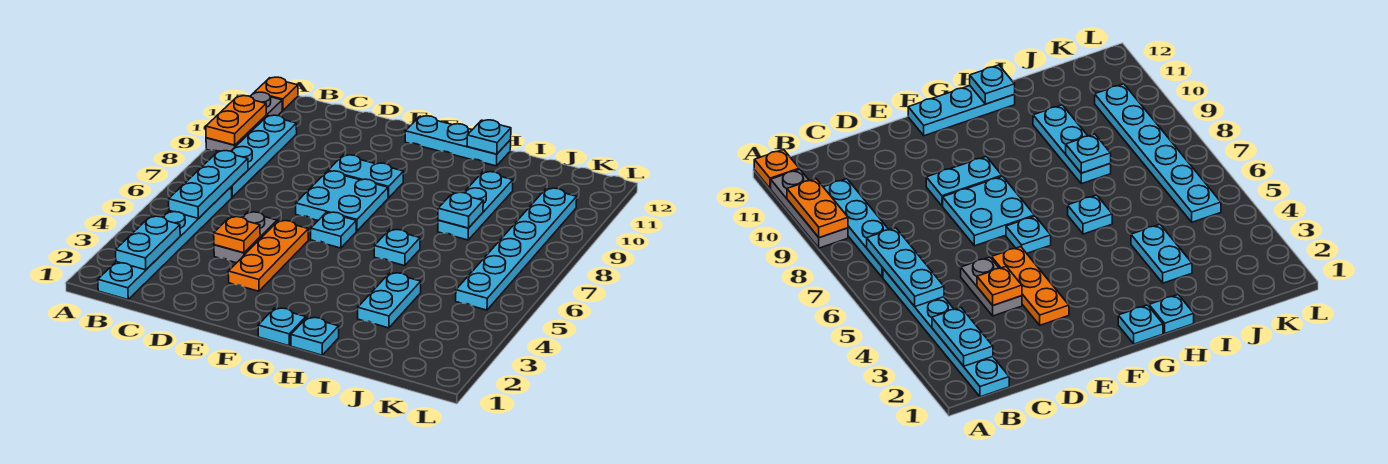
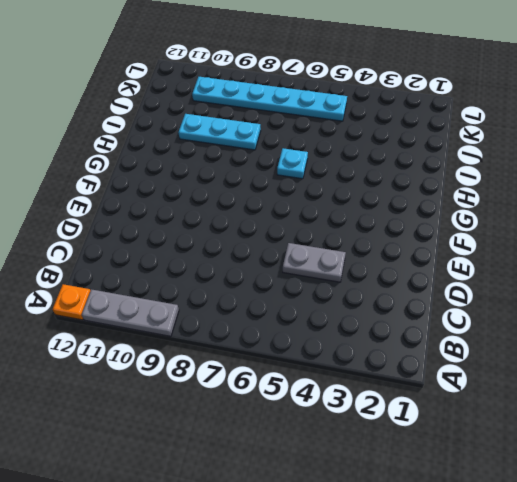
none -> cyan plate B1:B6 level 1
none -> cyan plate B7:B10 level 1
none -> orange plate E3:E5 level 1

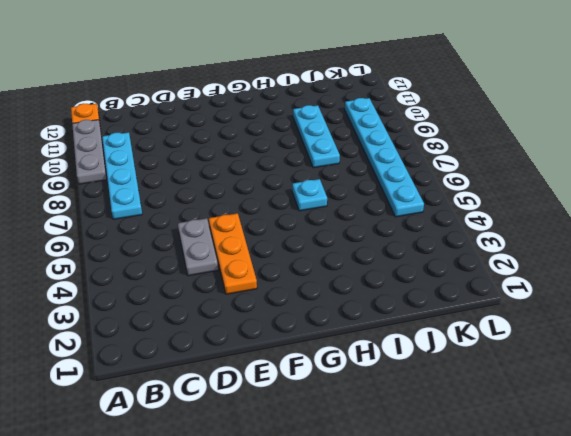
none -> cyan plate B1:B6 level 1
none -> cyan plate E7:F8 level 1
none -> cyan plate E9:F9 level 1

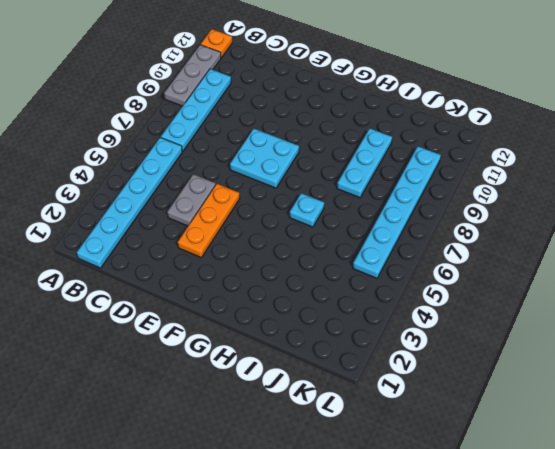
none -> cyan plate E9:F9 level 1
none -> cyan plate F6 level 1
none -> cyan plate F12:H12 level 1

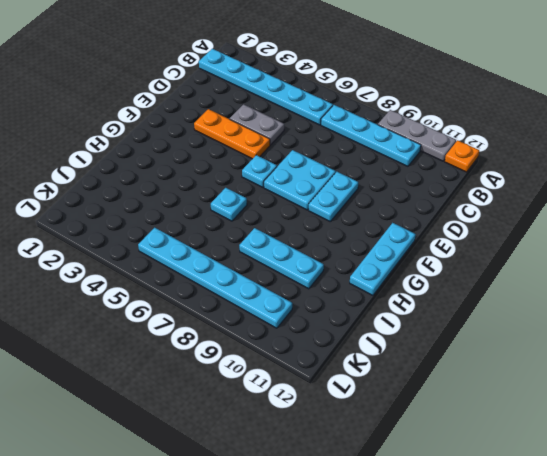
none -> cyan plate G1 level 1
none -> cyan plate H1 level 1
none -> cyan plate I3:I4 level 1

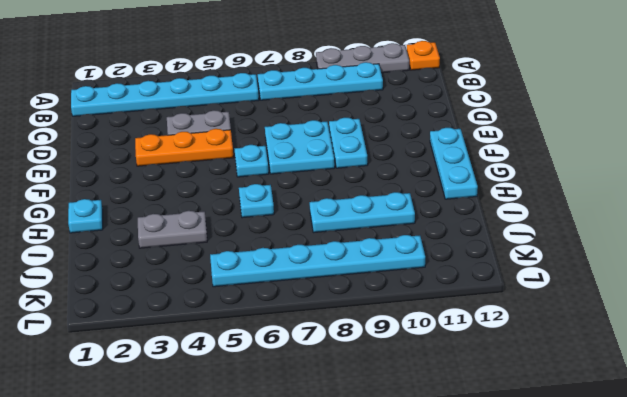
grey plate I3:I4 level 1 -> cyan plate I3:I4 level 1
none -> cyan plate G1 level 1
none -> orange plate A9:A10 level 2
none -> cyan plate B2:B3 level 2

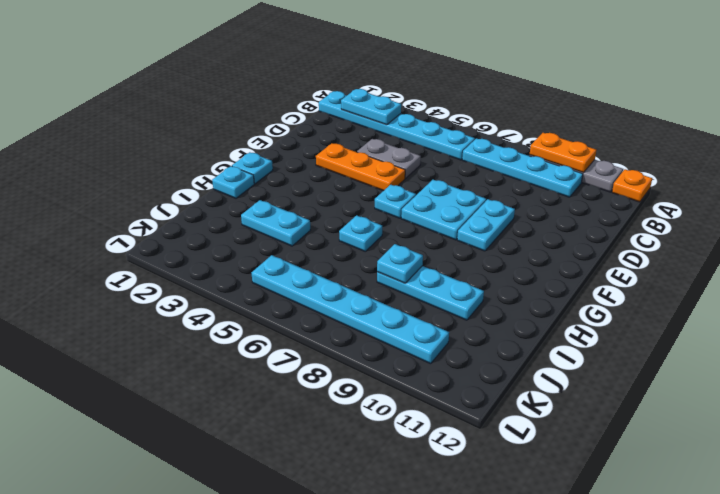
none -> cyan plate F12:H12 level 1
none -> cyan plate B5:B7 level 2
none -> orange plate D4 level 2

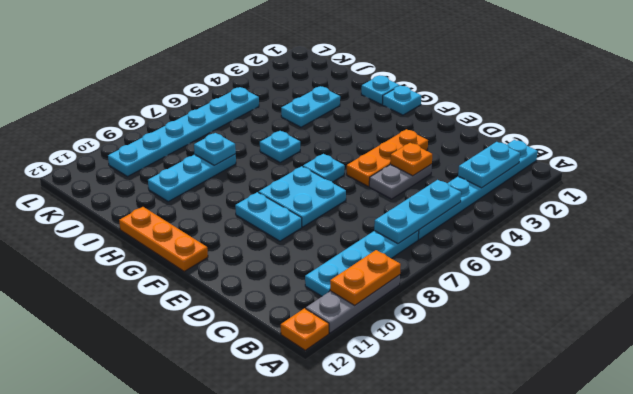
orange plate F12:H12 level 1 -> cyan plate F12:H12 level 1
none -> cyan plate H12 level 2

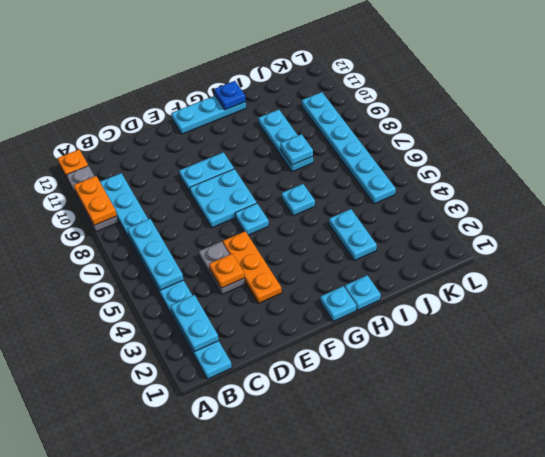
blue plate H12 level 2 -> cyan plate H12 level 2

